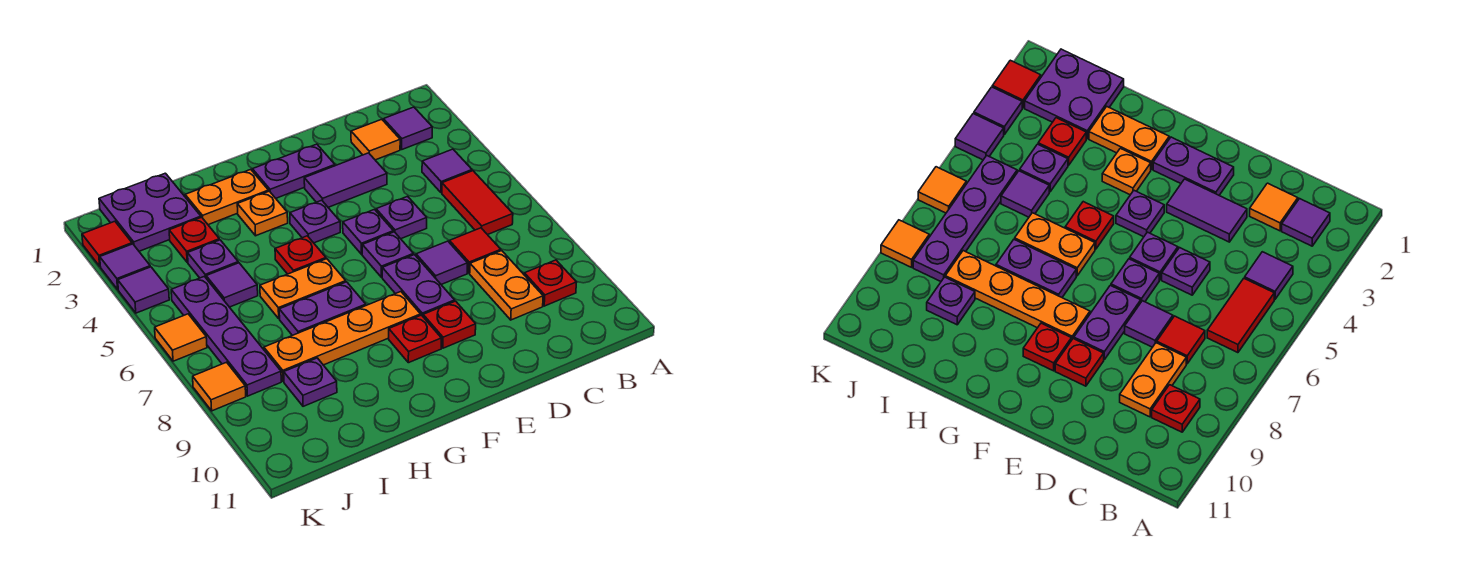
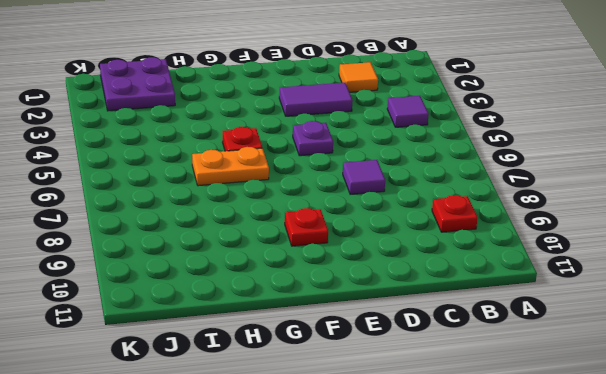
none -> purple tile B2 level 1
none -> red tile B5:B6 level 1
none -> red tile C7 level 1
none -> orange plate C8:C9 level 1

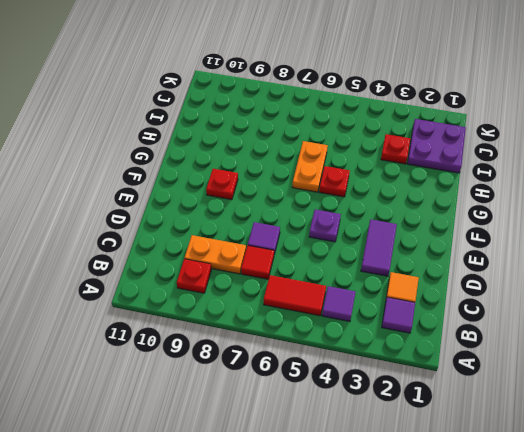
none -> purple plate D5 level 1
none -> purple plate E2:F2 level 1
none -> purple plate E6 level 1
none -> purple plate E7:E8 level 1

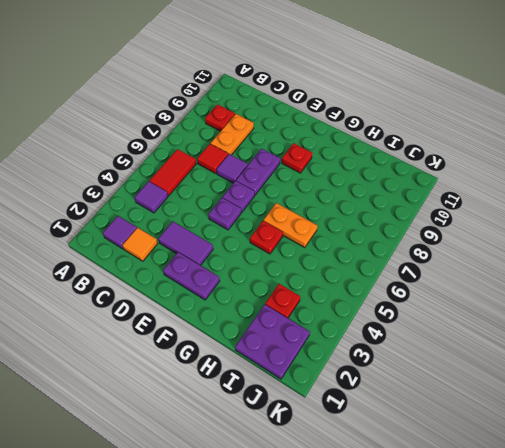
none -> purple plate D5 level 1
none -> red plate E9 level 1
none -> purple plate F4 level 1
none -> orange plate F8:I8 level 1

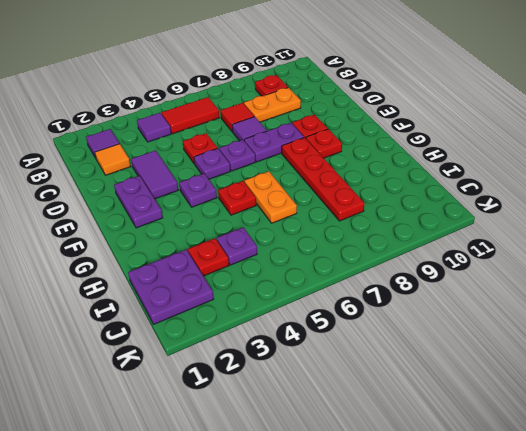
red plate D5 level 1 -> purple plate D5 level 1
red plate F8:I8 level 1 -> orange plate F8:I8 level 1
none -> orange plate G2:H2 level 1
none -> orange plate G3 level 1
none -> purple plate G7:H7 level 1
none -> purple tile I5 level 1

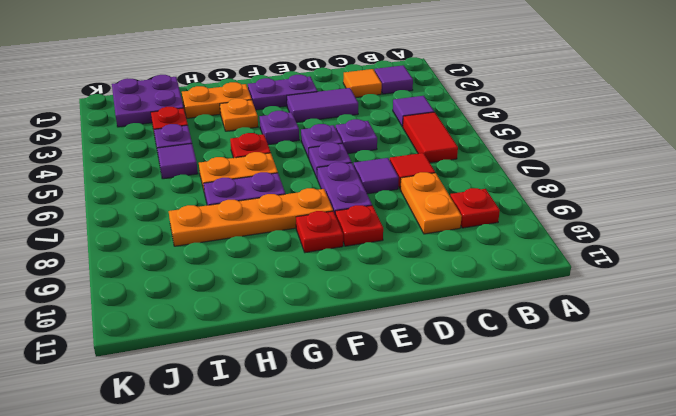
none -> purple plate I9 level 1
none -> purple plate J5:J8 level 1
none -> red tile K2 level 1
none -> purple tile K3 level 1

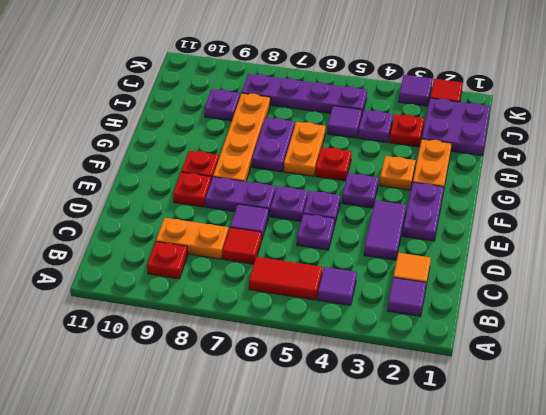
none -> purple tile K4 level 1
none -> orange tile K6 level 1
none -> orange tile K8 level 1

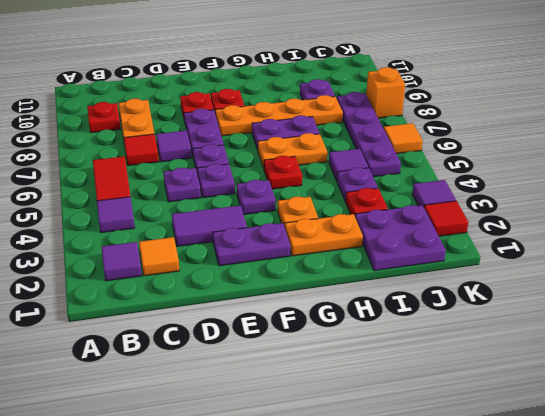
orange brick K8 level 1 -> orange tile K8 level 1
none -> purple tile K4 level 1

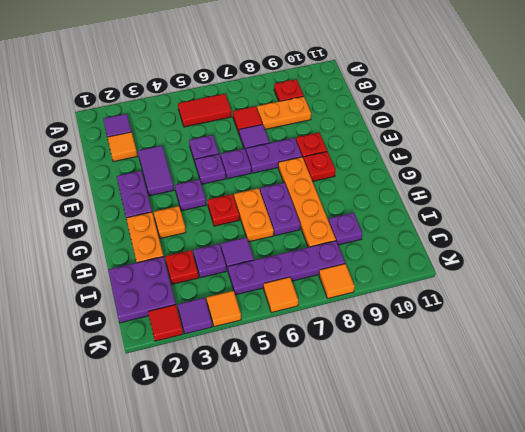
orange tile K4 level 1 -> purple tile K4 level 1
none -> purple tile B4 level 1

